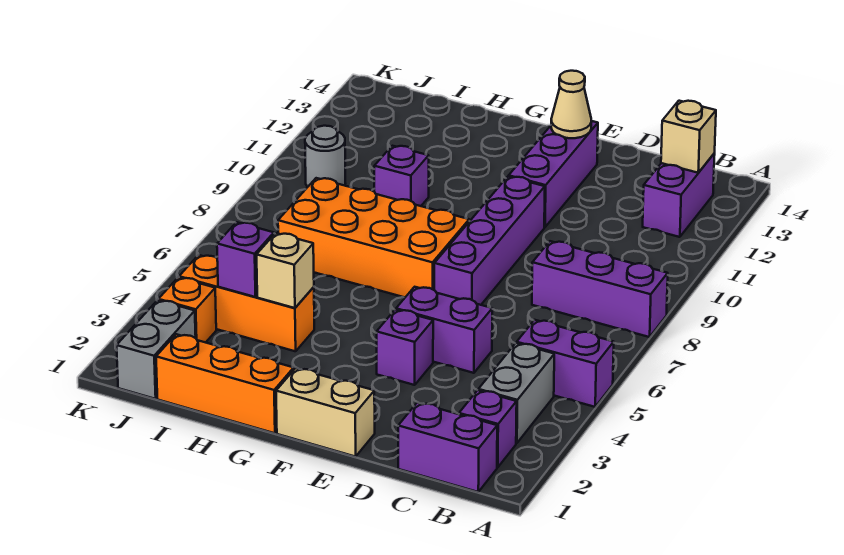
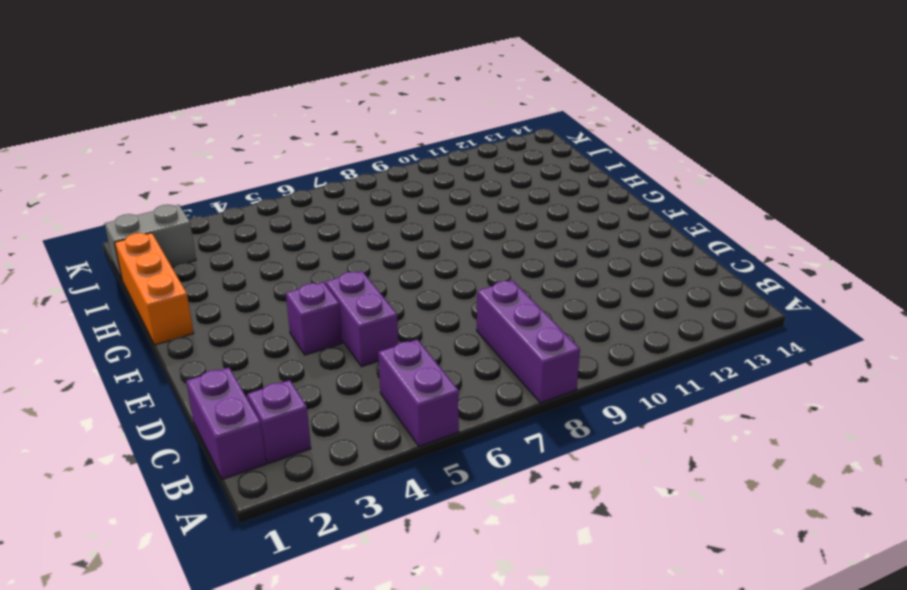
none -> grey brick B3:B4 level 1
none -> purple brick B12:B13 level 1
none -> tan brick E1:F1 level 1

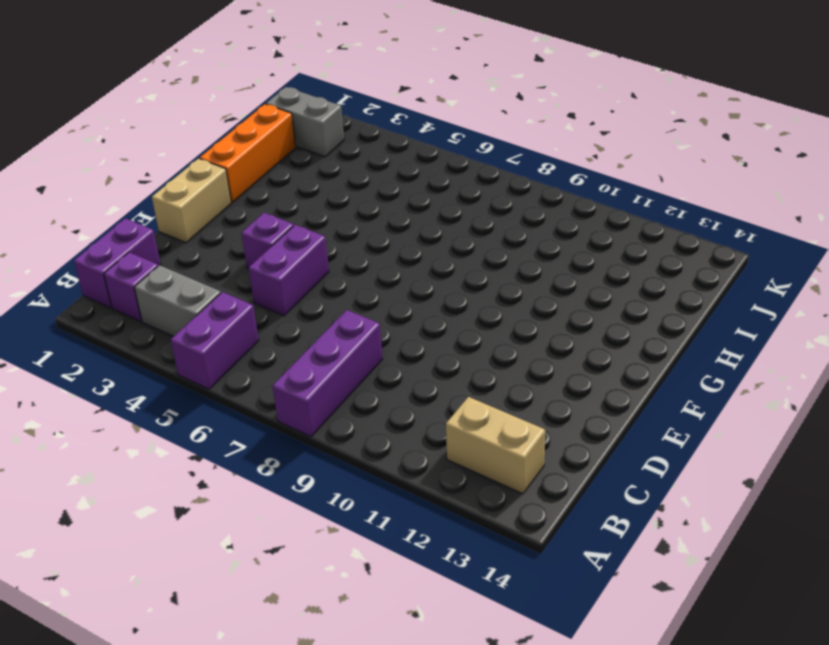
tan brick B12:B13 level 1 -> purple brick B12:B13 level 1
none -> purple brick E7:E10 level 1
none -> purple brick E11:E13 level 1
none -> orange brick F7:I8 level 1

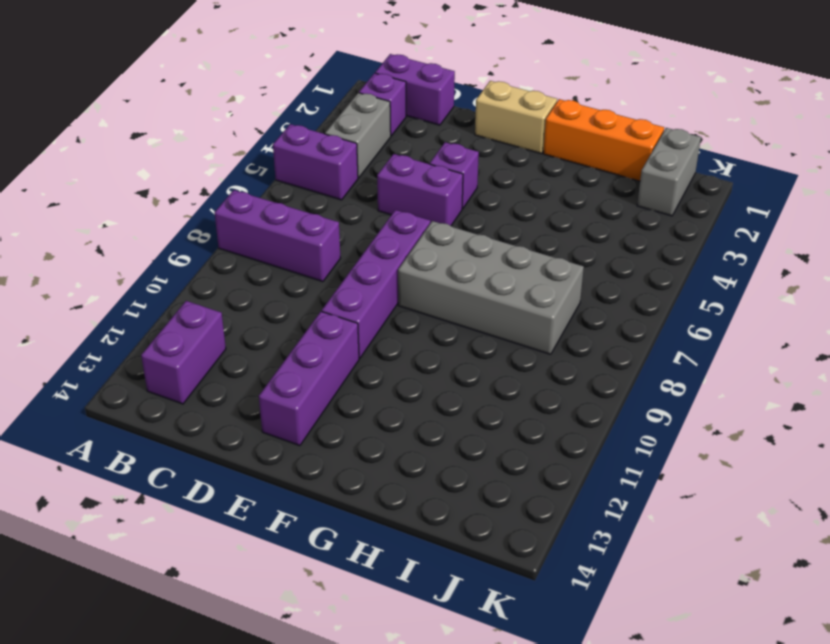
grey brick F7:I8 level 1 -> orange brick F7:I8 level 1
none -> orange brick H4:J4 level 1
none -> purple brick H10 level 1
none -> orange brick J3 level 1

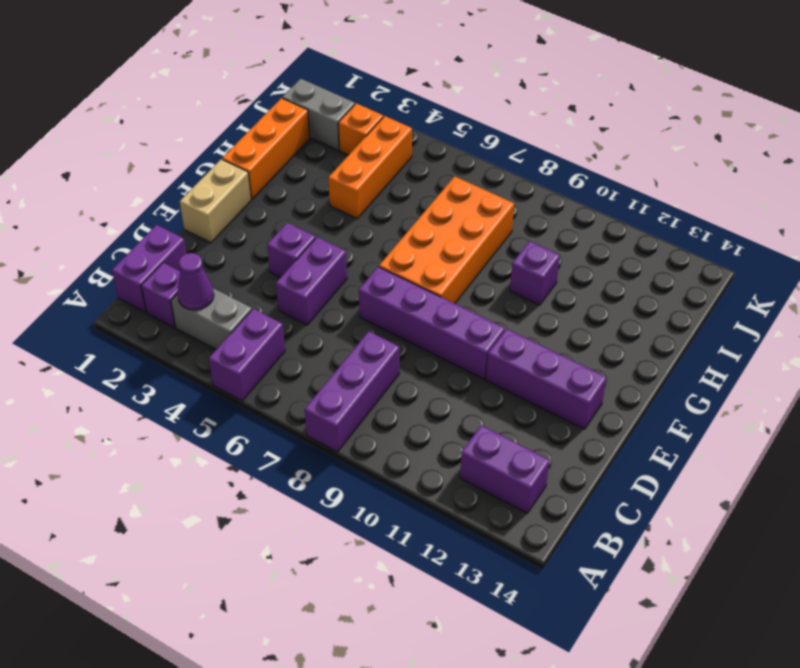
purple cone B3 level 2 -> none
none -> grey round brick J10 level 1
none -> tan brick B13 level 2
none -> tan cone E13 level 2

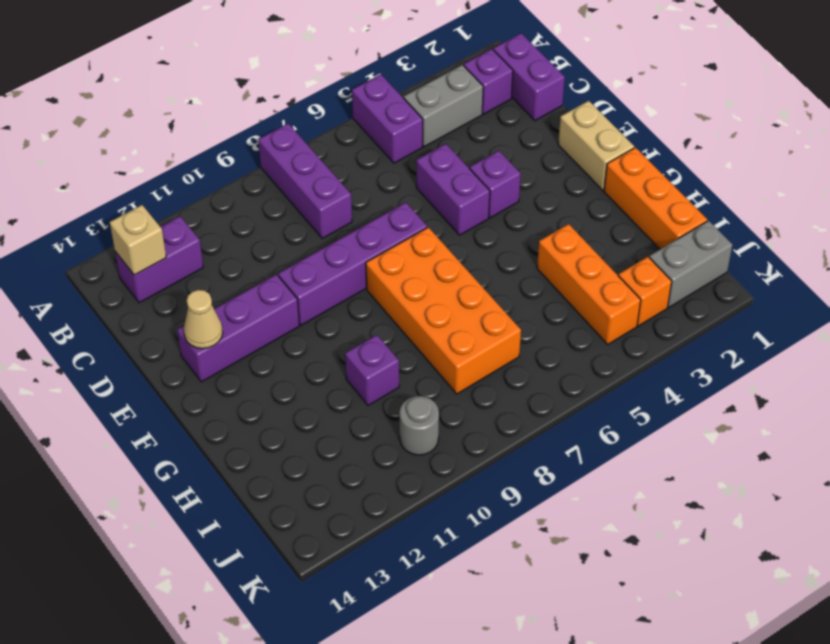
none -> tan brick H4 level 2
none -> purple brick I4 level 2

